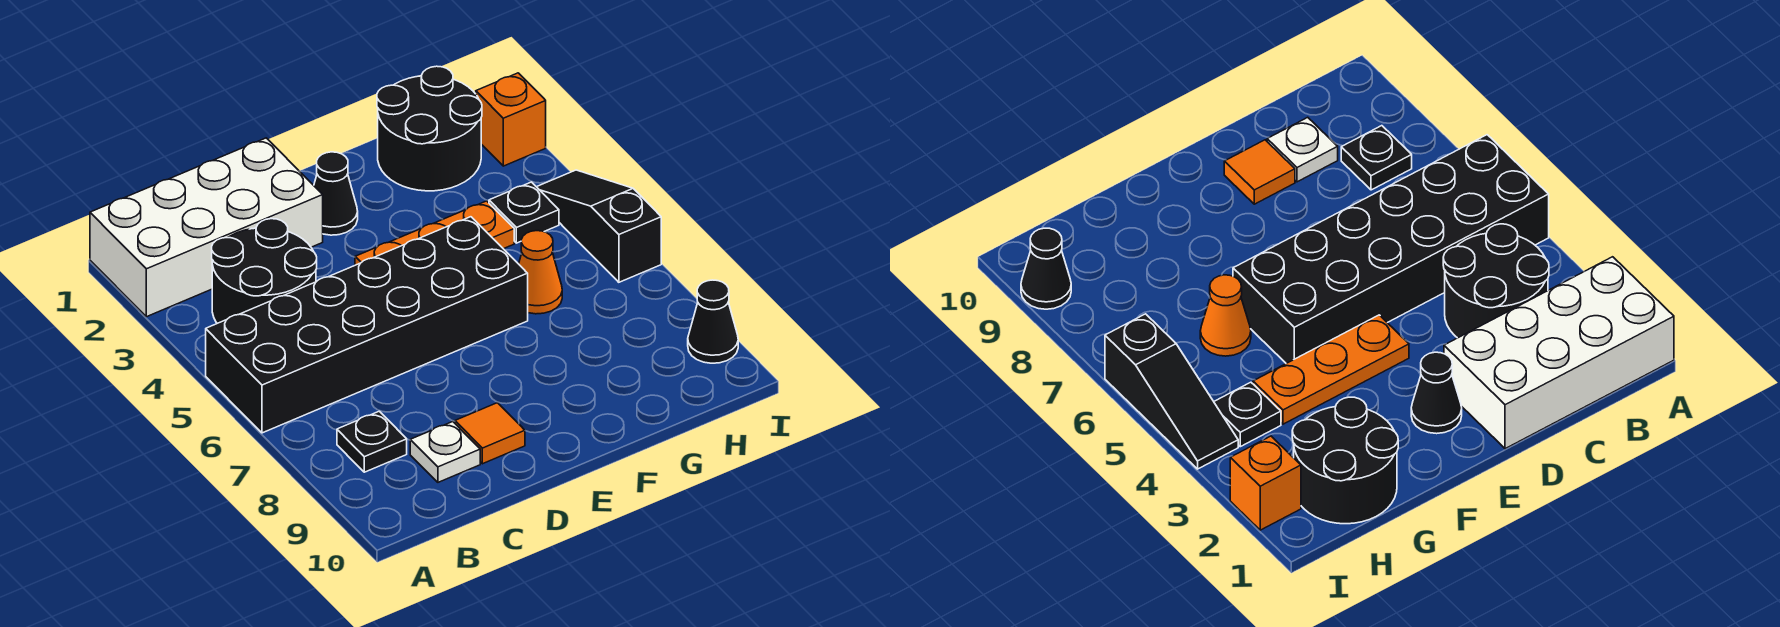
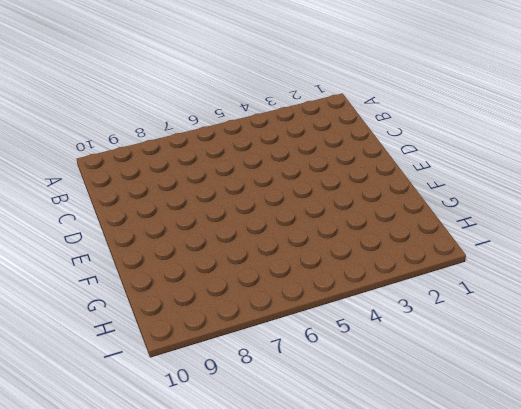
none -> white brick A1:D2 level 1
none -> black brick A5:F6 level 1
none -> black round brick B3:C4 level 1

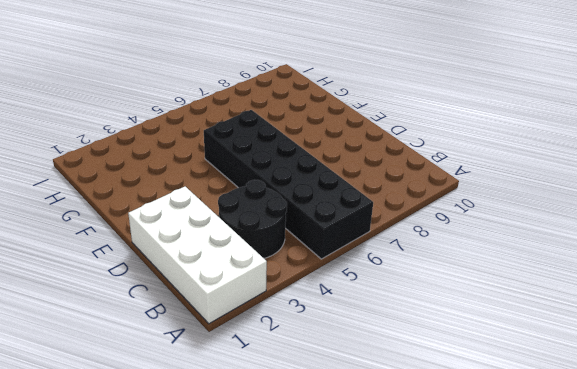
none -> black plate B8 level 1
none -> white plate C9 level 1
none -> orange tile D9 level 1

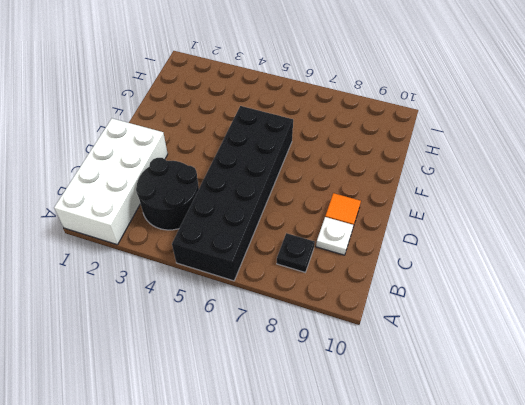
none -> black cone E2 level 1
none -> orange plate E4:G4 level 1
none -> black round brick G1:H2 level 1

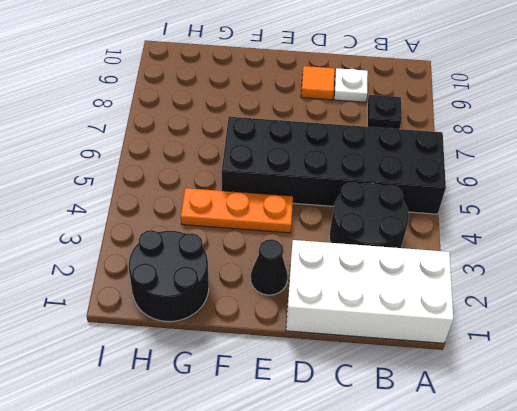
none -> orange cone G6 level 1
none -> black plate H4 level 1
none -> orange brick I2 level 1

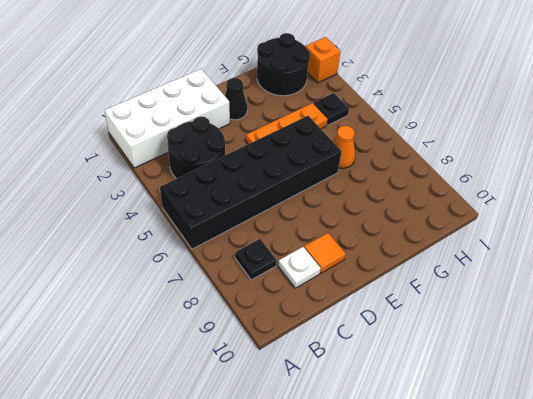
none -> black slope I4:I6 level 1 top 6
none -> black cone I9 level 1

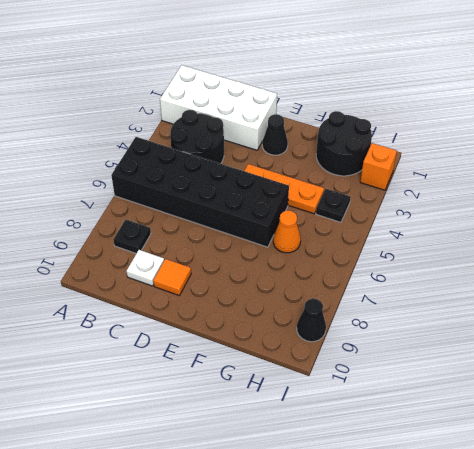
none -> black slope I4:I6 level 1 top 6

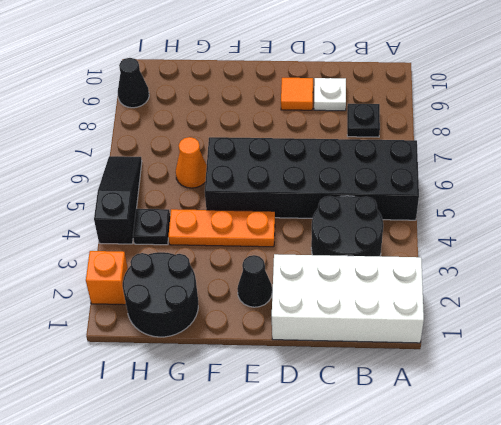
black slope I4:I6 level 1 top 4 -> black slope I4:I6 level 1 top 6

